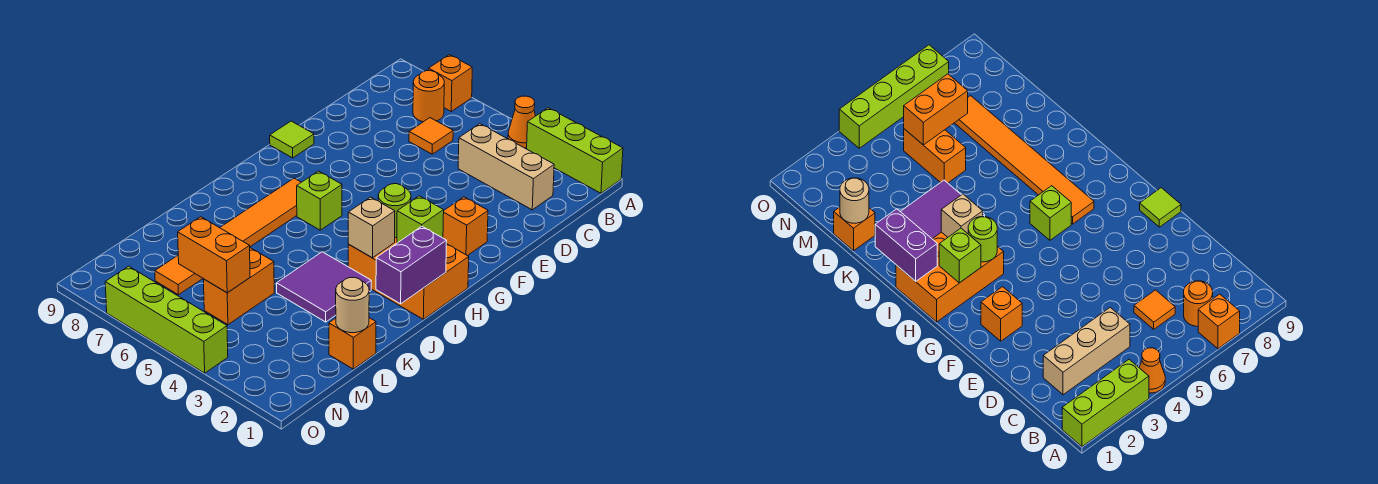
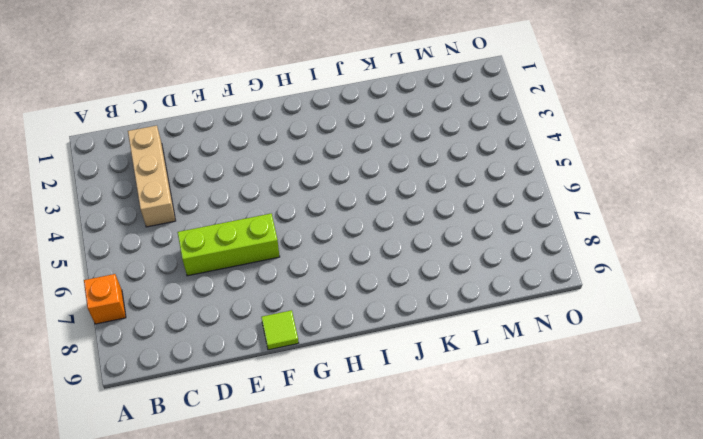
lime brick D6:F6 level 1 -> lime brick A1:A3 level 1
none -> orange cone A4 level 1
none -> orange round brick B7 level 1
none -> orange tile C6 level 1

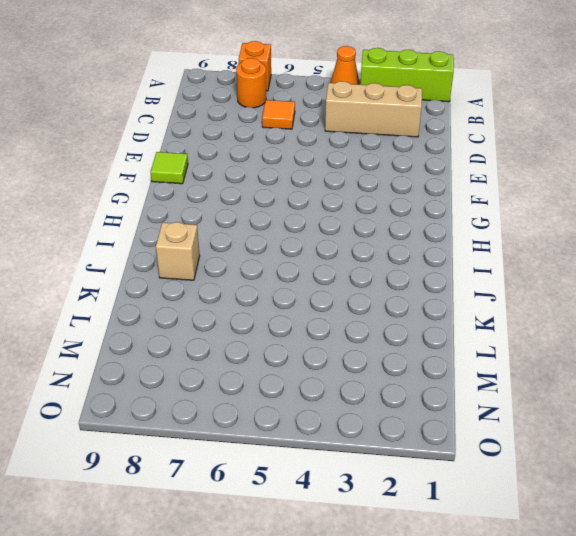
tan brick J8 level 1 -> tan brick I3 level 2
none -> orange brick F2 level 1
none -> orange brick H1:I3 level 1
none -> lime brick H6 level 1

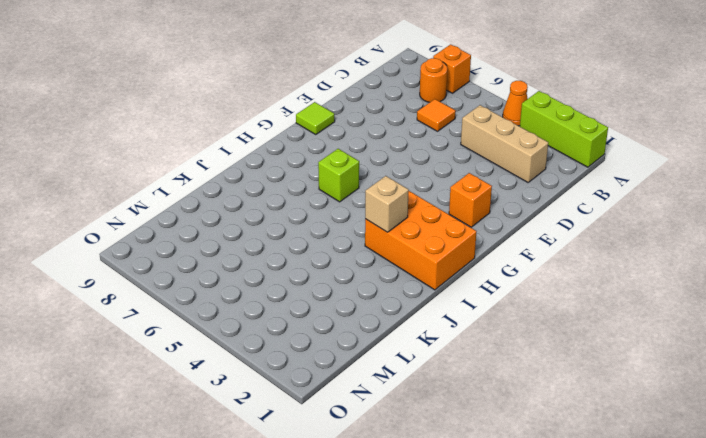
none -> orange tile H7:M7 level 1
none -> purple tile J3:K4 level 1
none -> orange brick L1 level 1

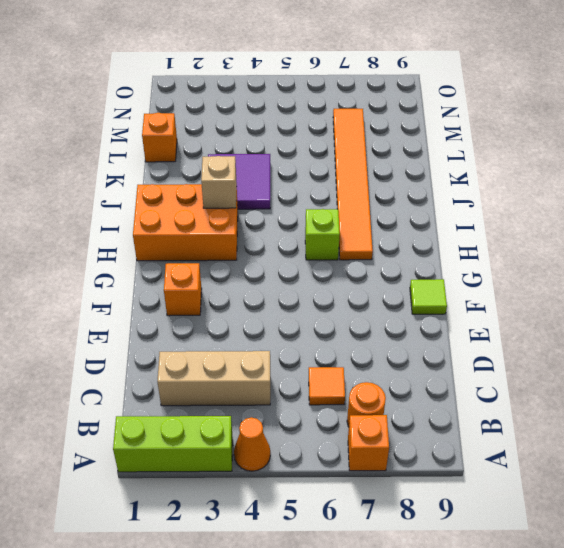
none -> orange brick L5:M5 level 1
none -> lime brick O4:O7 level 1
none -> lime brick H2 level 2

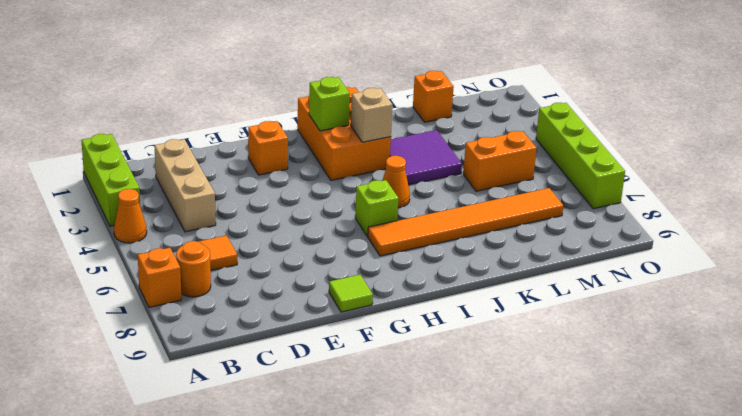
orange cone I5 level 1 -> none
none -> lime round brick H3 level 2
none -> purple brick I1:J1 level 2
none -> tan round brick L1 level 2

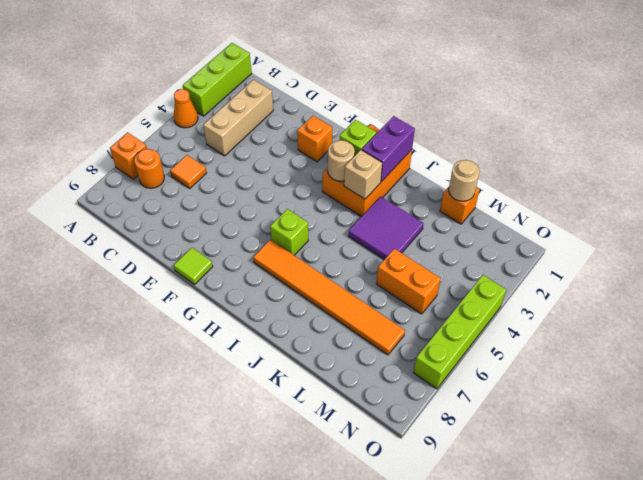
tan round brick H3 level 2 -> lime round brick H3 level 2
purple brick I1:I2 level 2 -> purple brick I1:J1 level 2
none -> orange brick M5:M6 level 2

